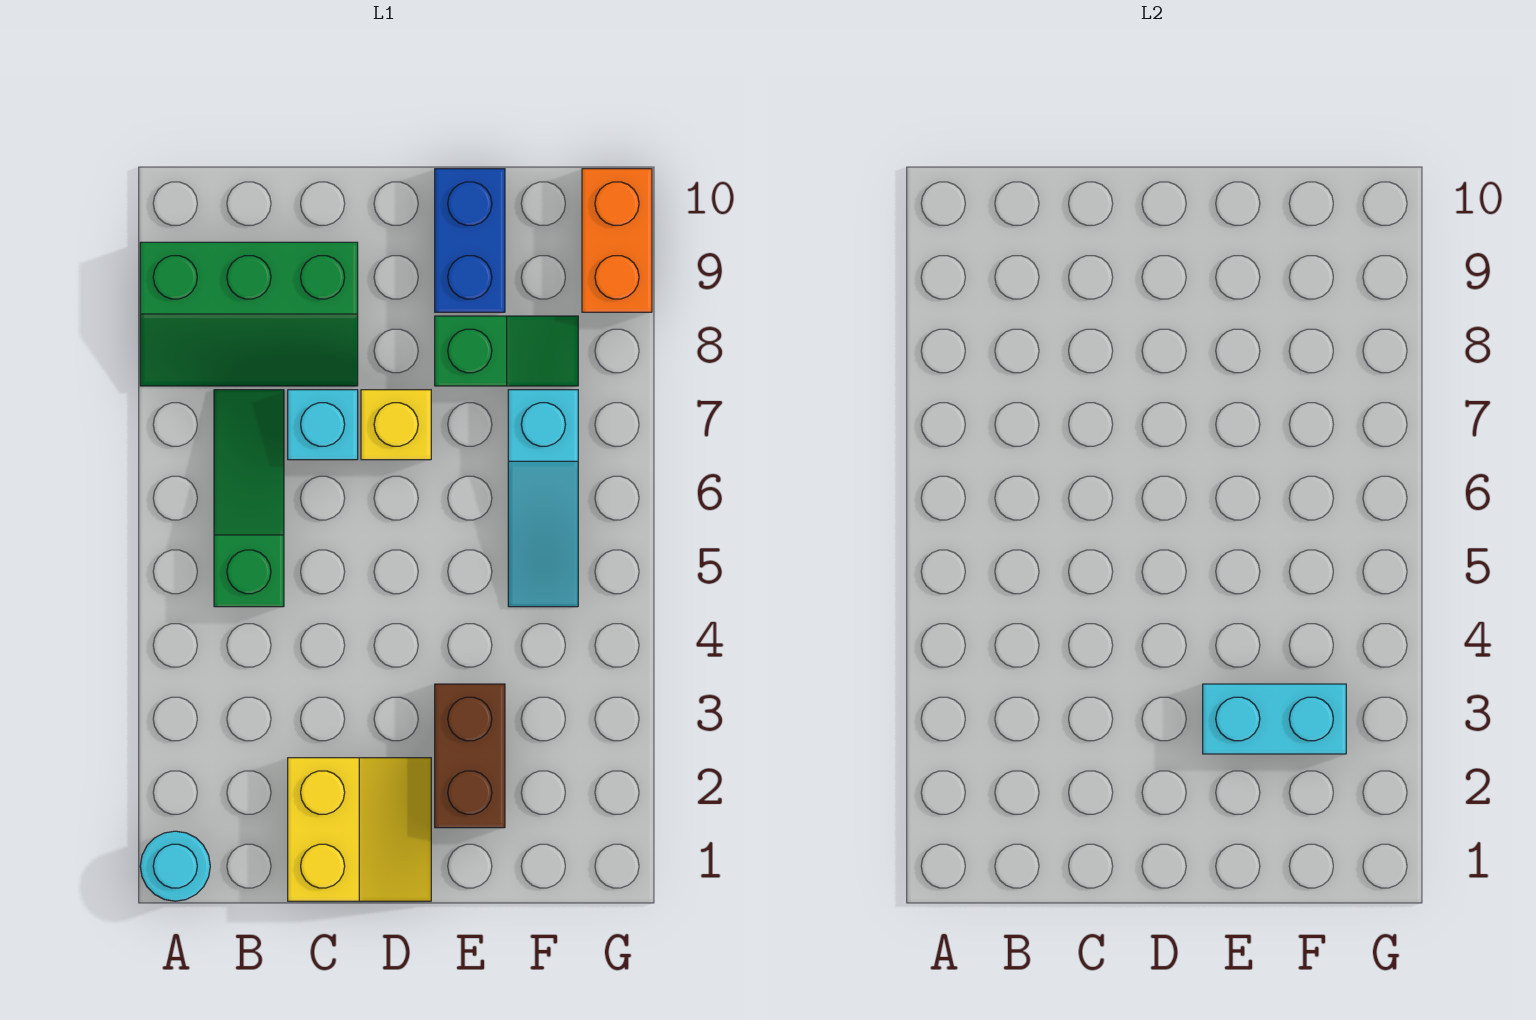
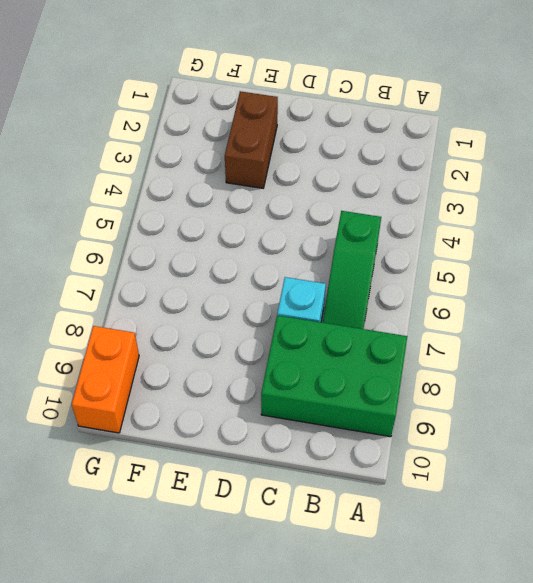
green brick A8:C9 level 1 -> green slope A8:C9 level 1 top 9
none -> cyan round brick A1 level 1
none -> yellow slope C1:D2 level 1 top C
none -> yellow brick D7 level 1

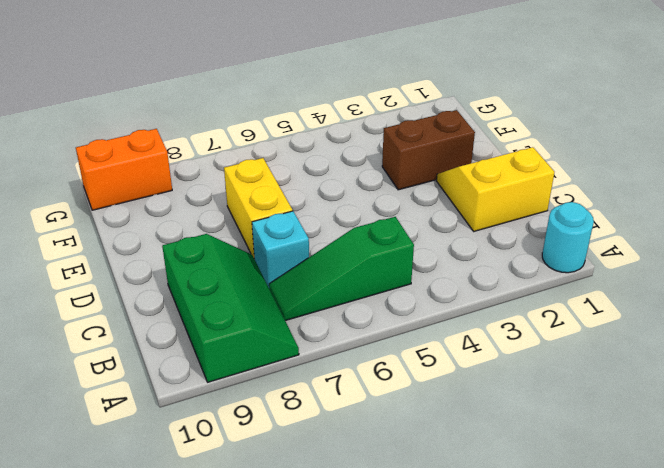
yellow brick D7:E7 level 1 -> yellow brick D7 level 1
none -> green slope E8:F8 level 1 top E
none -> blue brick E9:E10 level 1
none -> cyan slope F5:F7 level 1 top 7

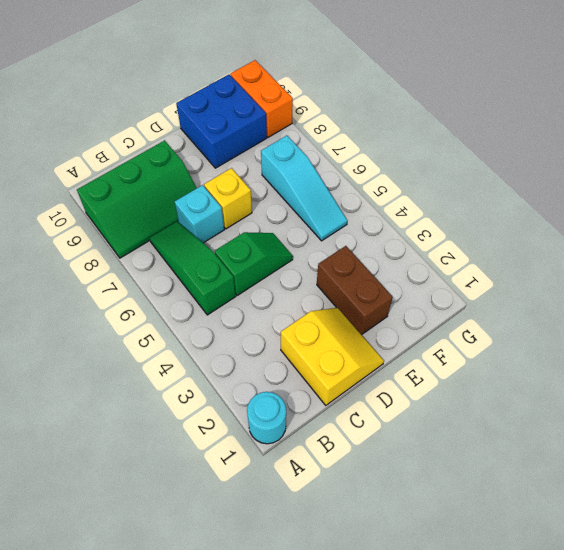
green slope C5:D5 level 1 top C -> green slope E8:F8 level 1 top E
blue brick E9:F10 level 1 -> blue brick E9:E10 level 1
none -> cyan brick E3:F3 level 2

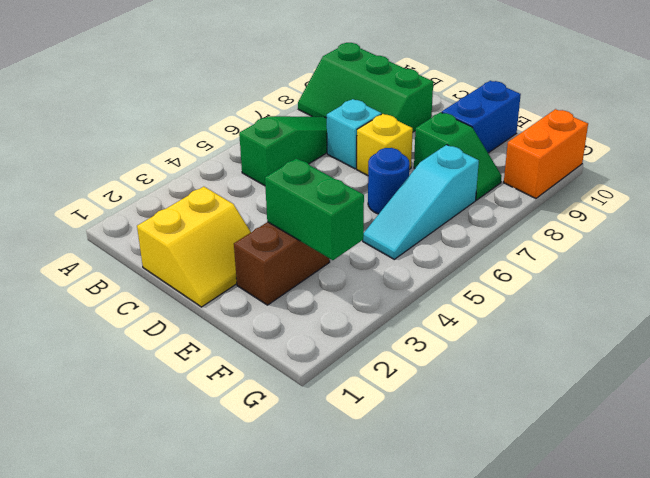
green brick E3:F3 level 2 -> cyan brick E3:F3 level 2
blue round brick E6 level 1 -> none
none -> cyan round brick A1 level 1

